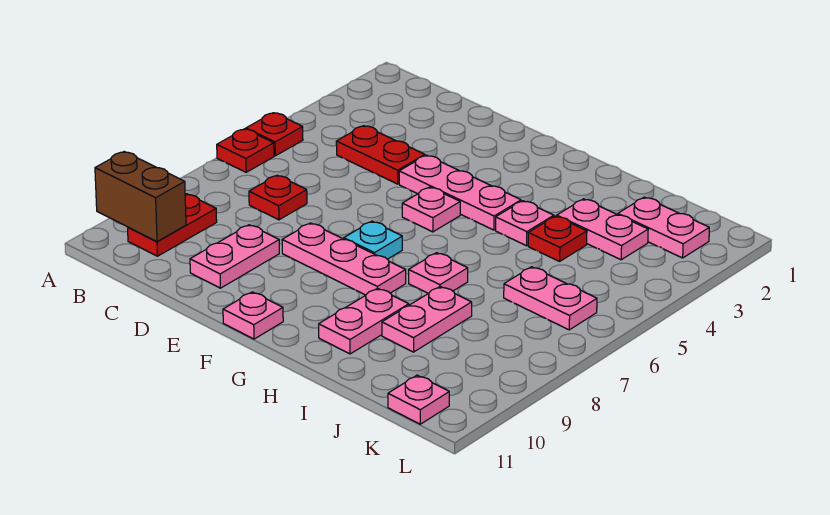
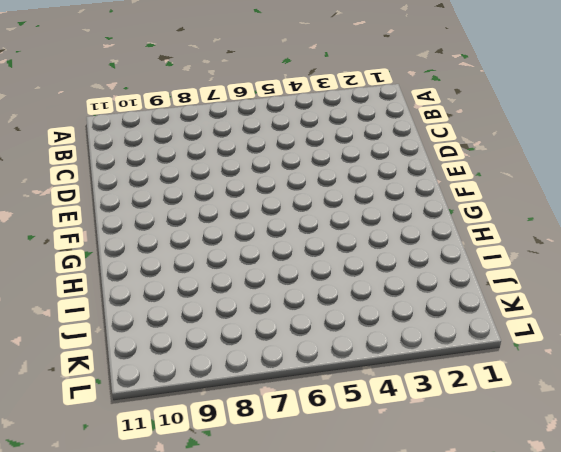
none -> red plate A5 level 1
none -> red plate A6 level 1
none -> red plate B9:B10 level 1

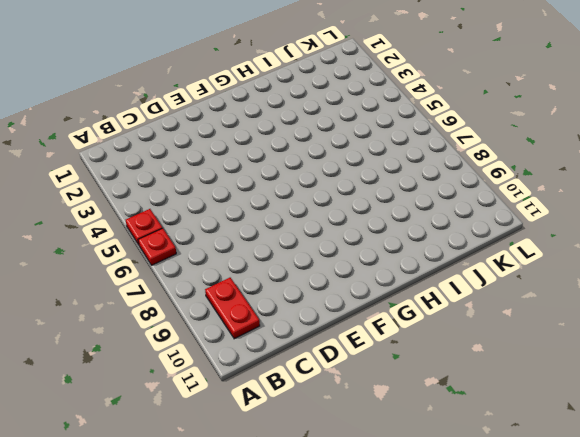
none -> red plate C4:D4 level 1
none -> red plate C7 level 1
none -> pink plate D9:D10 level 1

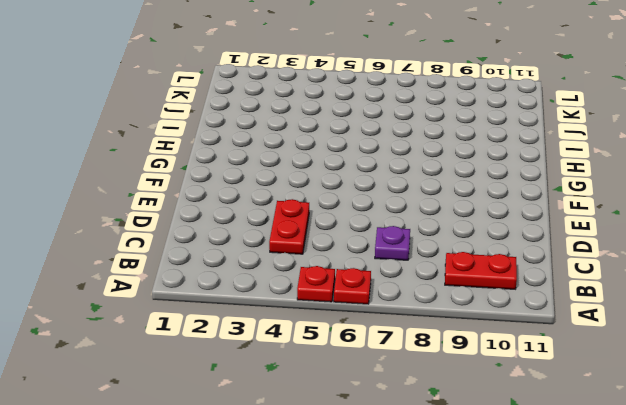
purple plate C7 level 1 -> red plate C7 level 1
none -> pink plate D9:D10 level 1
none -> pink plate E4:G4 level 1
none -> pink plate E8:G8 level 1

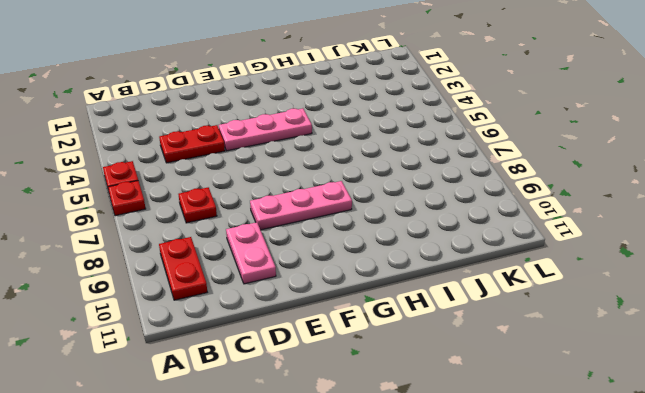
none -> pink plate F5 level 1
none -> cyan plate F7 level 1
none -> pink plate F11 level 1

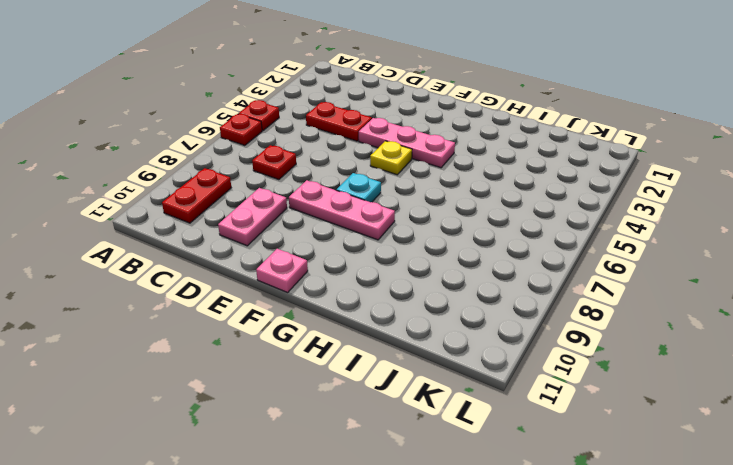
yellow plate F5 level 1 -> pink plate F5 level 1
none -> pink plate H4 level 1
none -> pink plate H7 level 1
none -> pink plate H9:H10 level 1

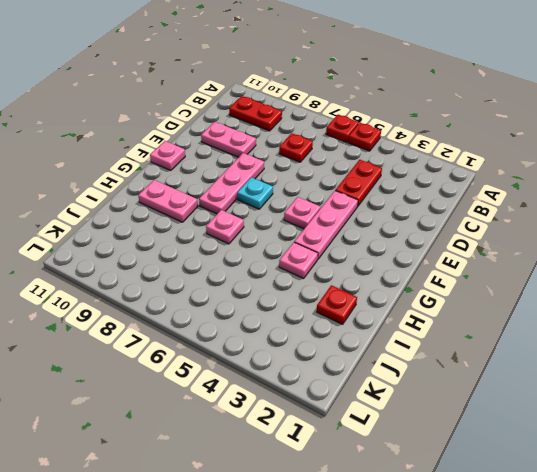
red plate I2 level 1 -> red plate I4 level 1
none -> pink plate I3:J3 level 1
none -> pink plate I8:I9 level 1
none -> pink plate J2:K2 level 1

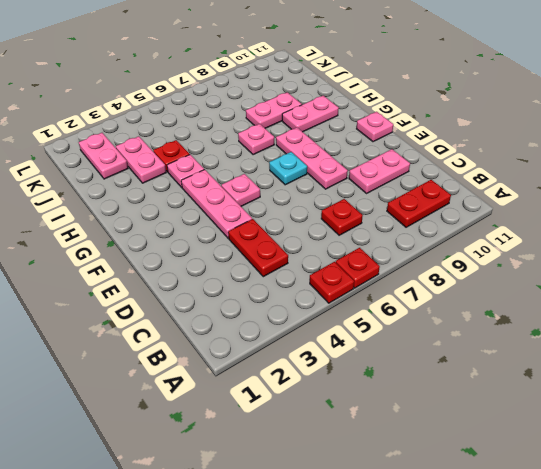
none -> pink plate J6:K6 level 1
none -> pink plate K11 level 1
none -> brown brick A10:B10 level 2

